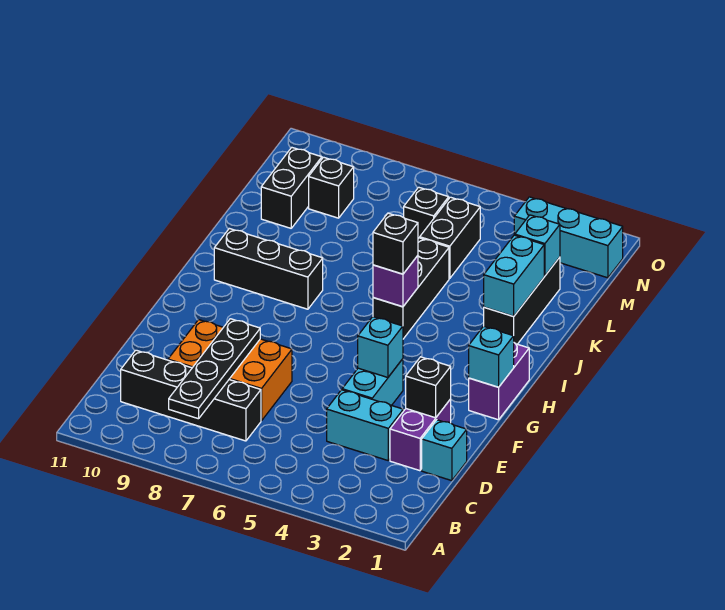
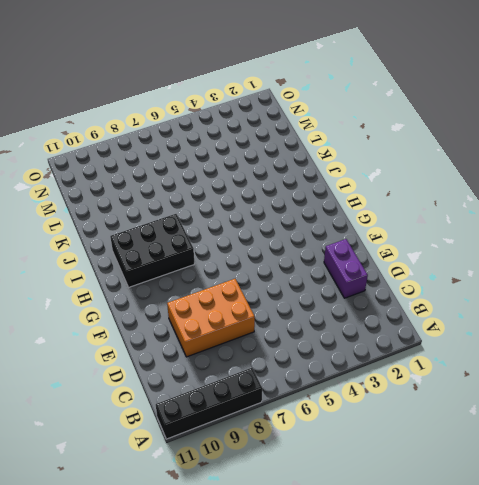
black brick A8:A11 level 1 -> black brick C7:C10 level 1
black brick H8:I10 level 1 -> black brick I8:I10 level 1
none -> cyan brick D1 level 1
none -> cyan brick D3:D4 level 1
none -> cyan brick E4:F4 level 1

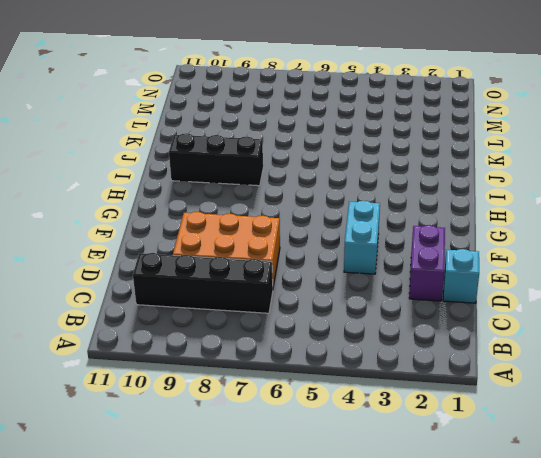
none -> cyan brick D3:D4 level 1
none -> purple brick G1:H1 level 1
none -> black brick I5:K5 level 1

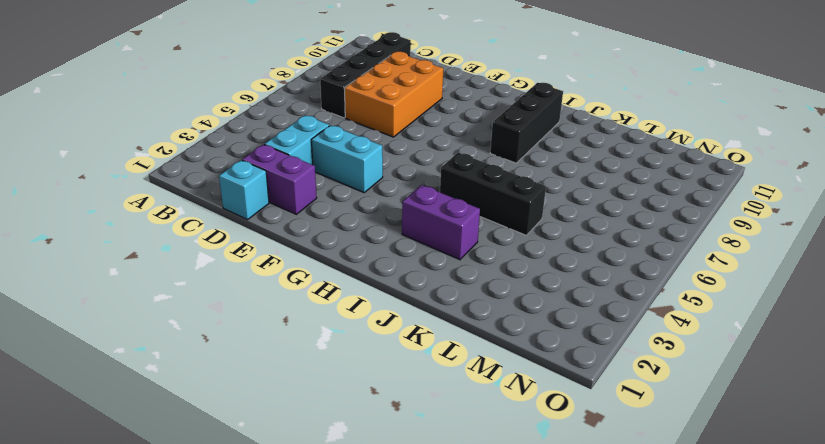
purple brick I3:J3 level 1 -> purple brick G1:H1 level 1
none -> black brick J2:L2 level 1
none -> black brick L5:M5 level 1
none -> black brick L10:M10 level 1

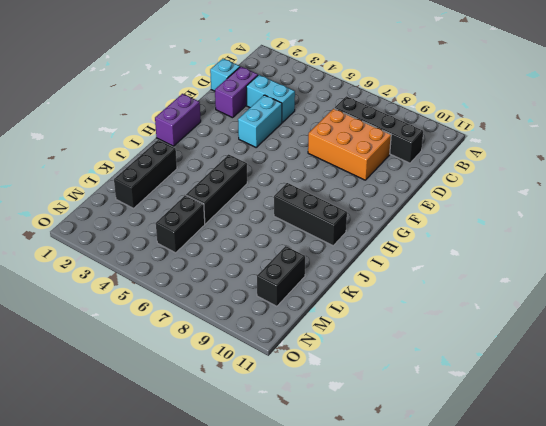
none -> black brick M6 level 1
none -> black brick M9 level 1
none -> cyan brick N1:N3 level 1

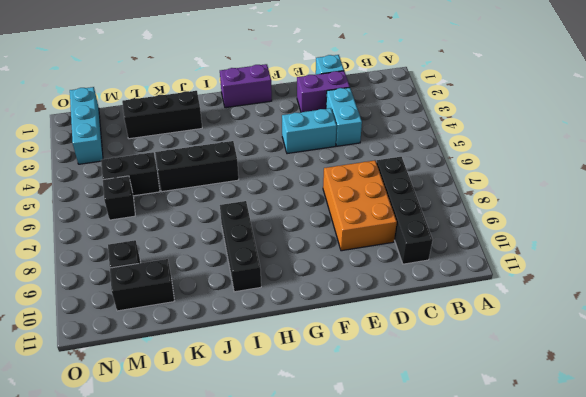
none -> black plate B8:E8 level 2
none -> black brick E2 level 2
none -> cyan brick F4 level 2

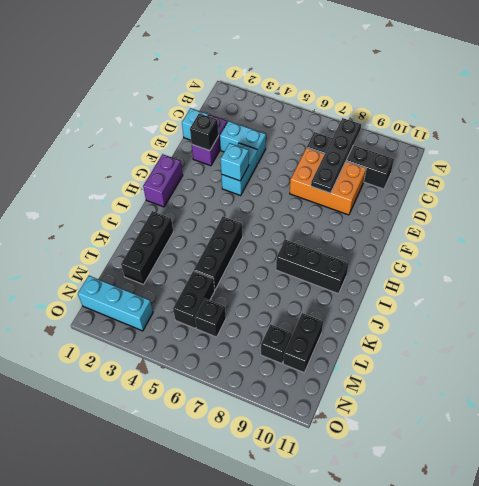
none -> cyan brick G1 level 2
none -> purple brick I5 level 2
none -> cyan brick J2:K2 level 2

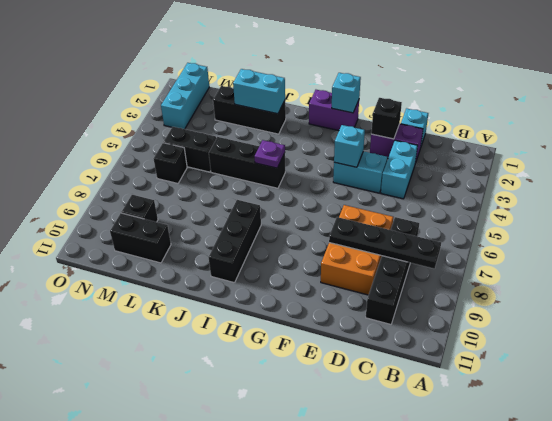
purple plate I5 level 2 -> purple brick I5 level 2
none -> cyan brick L2 level 2
none -> black brick I5 level 3

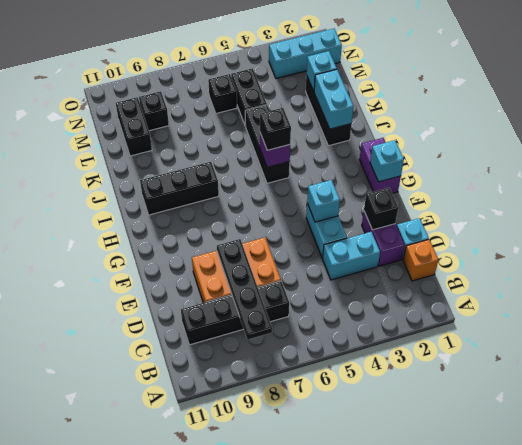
orange brick C1 level 1 -> none

